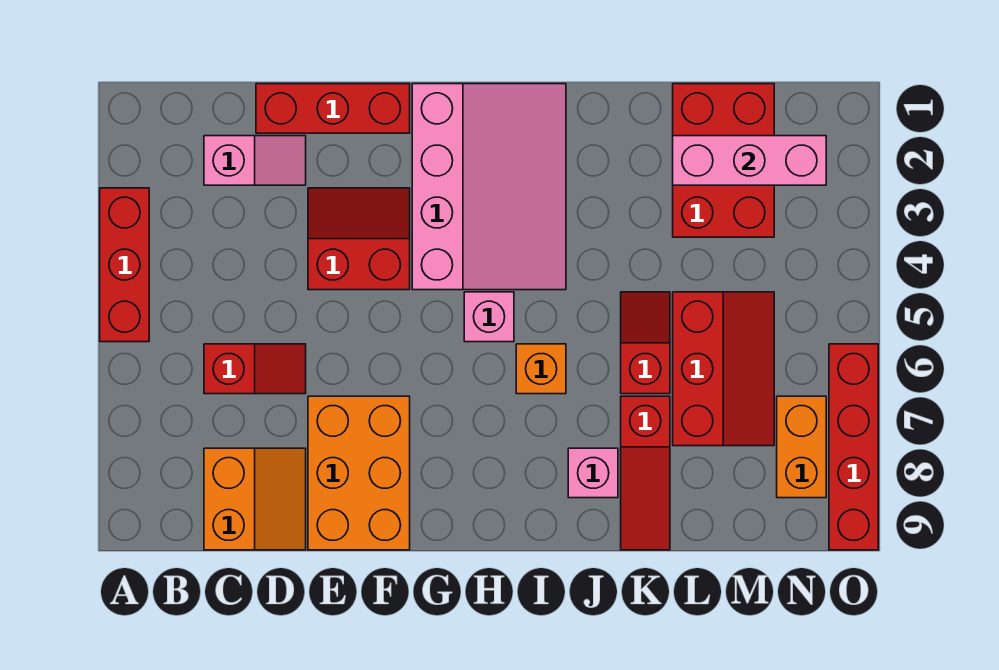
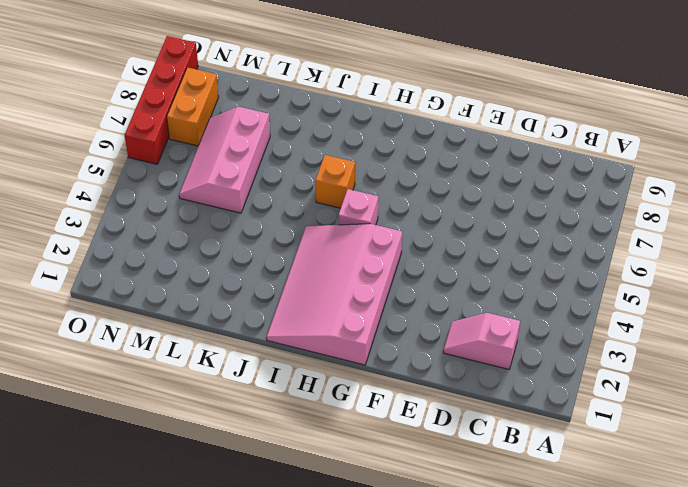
pink slope L5:M7 level 1 top L -> red slope L5:M7 level 1 top L
none -> red brick A3:A5 level 1
none -> red slope C6:D6 level 1 top C
none -> orange slope C8:D9 level 1 top C

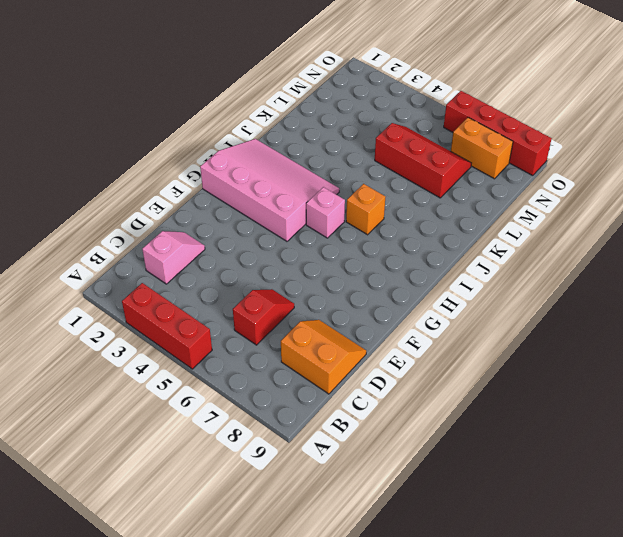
none -> red brick D1:F1 level 1
none -> red slope E3:F4 level 1 top 4
none -> orange brick E7:F9 level 1

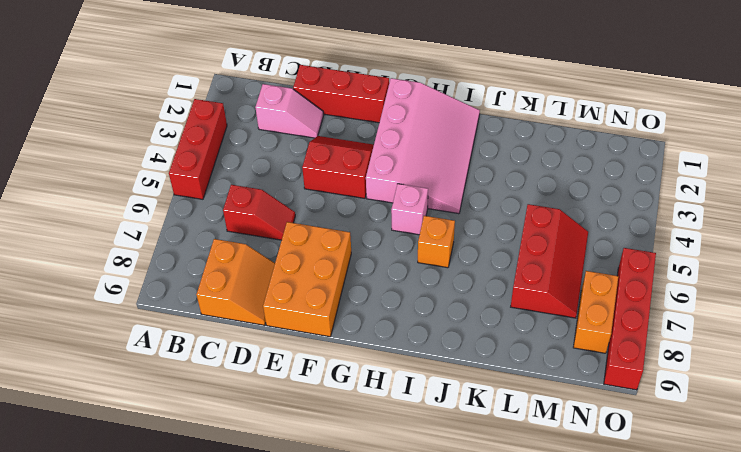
none -> pink brick J8 level 1
none -> red slope K5:K6 level 1 top 6
none -> red slope K7:K9 level 1 top 7

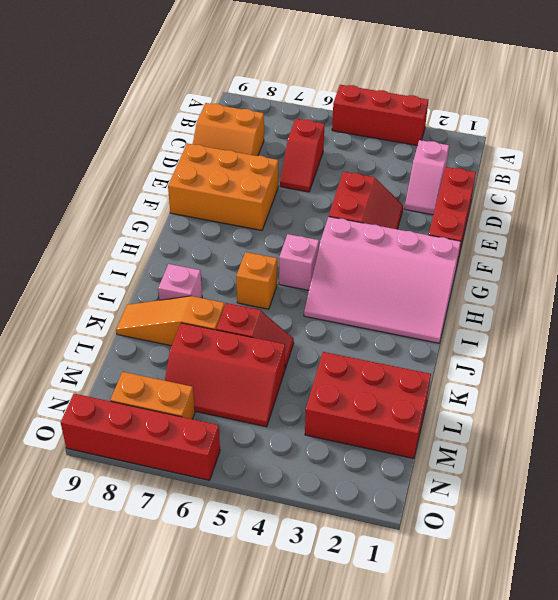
orange slope K7:K9 level 1 top 7 -> red slope K7:K9 level 1 top 7
none -> pink brick L2:N2 level 2

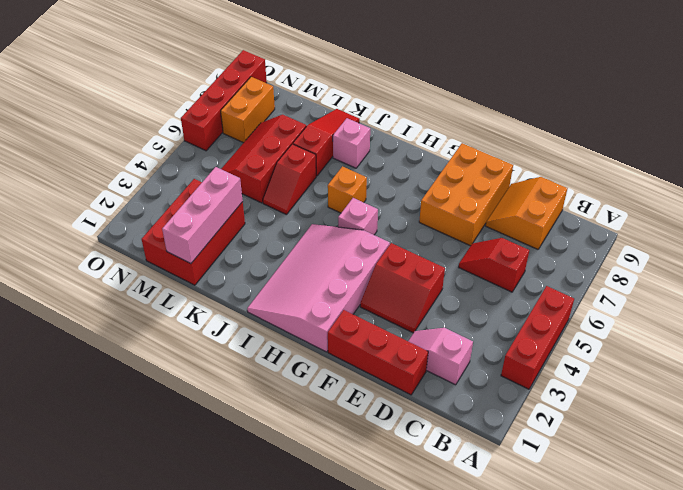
pink brick L1:L3 level 2 -> pink brick L2:N2 level 2

